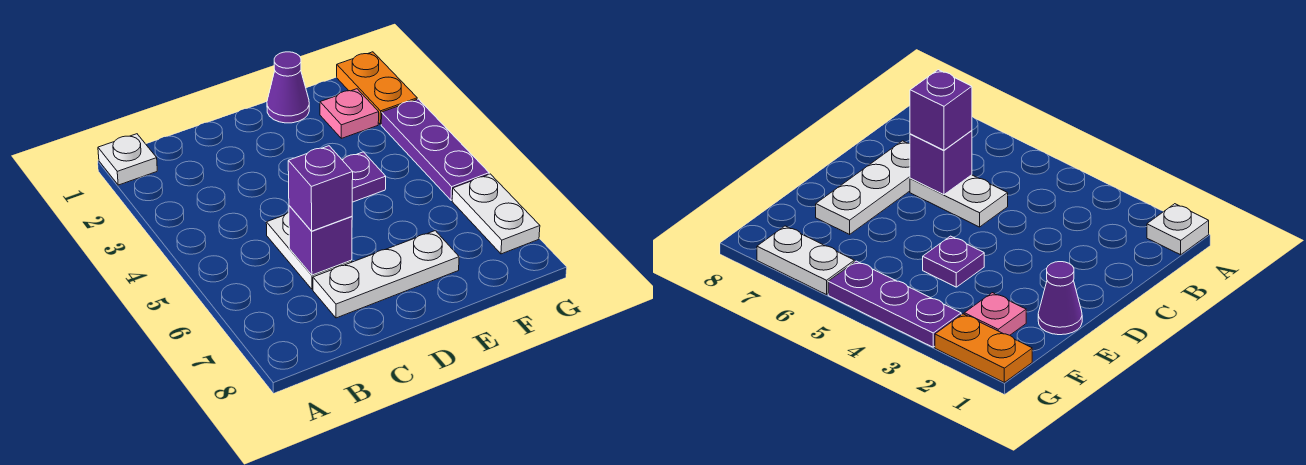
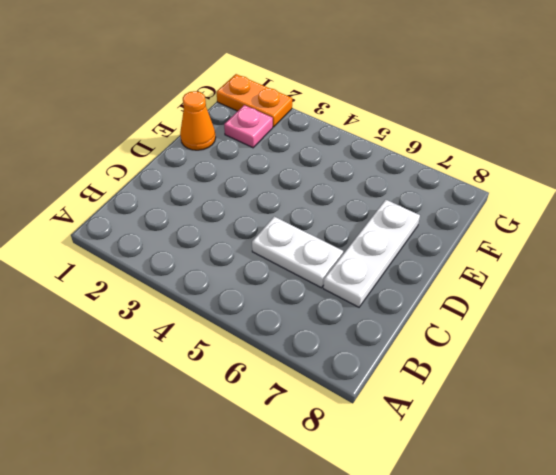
orange cone E1 level 1 -> purple cone E1 level 1
none -> white plate A1 level 1
none -> purple plate E4 level 1

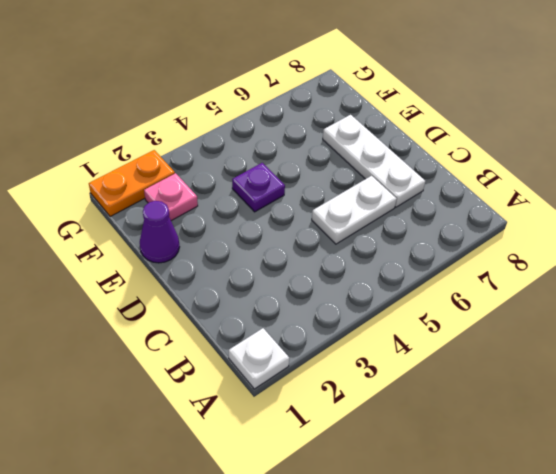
none -> purple plate G3:G5 level 1
none -> white plate G6:G7 level 1

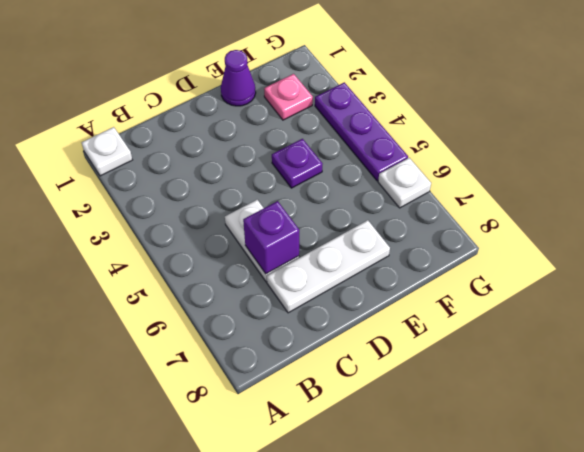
white plate G6 level 1 -> white plate G6:G7 level 1
none -> orange plate G1:G2 level 1
none -> purple brick C6 level 3

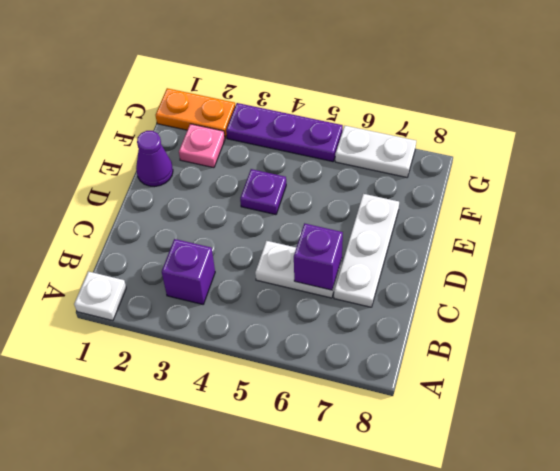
purple brick B3 level 1 -> purple brick C6 level 3

